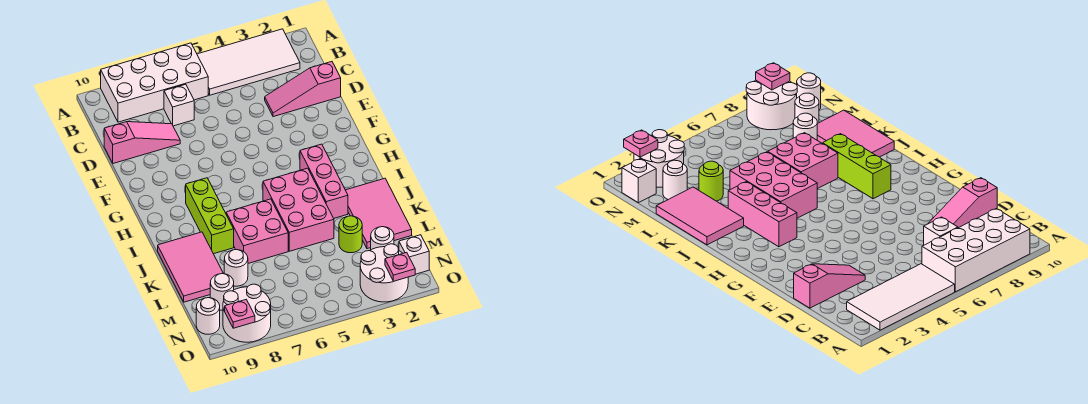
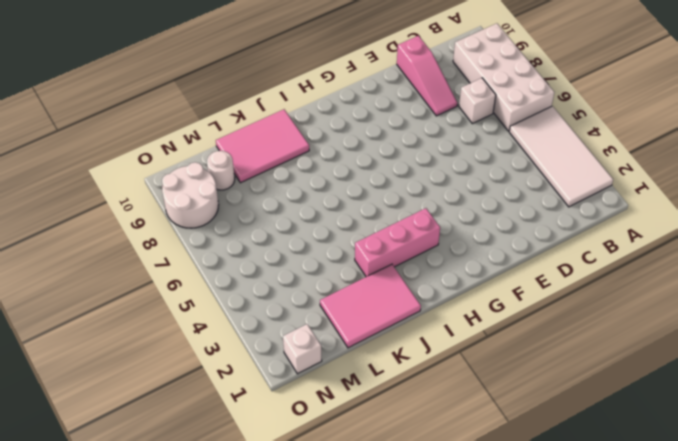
none -> pink slope D1:D3 level 1 top 1
none -> lime brick H8:J8 level 1
none -> pink brick I4:K5 level 1

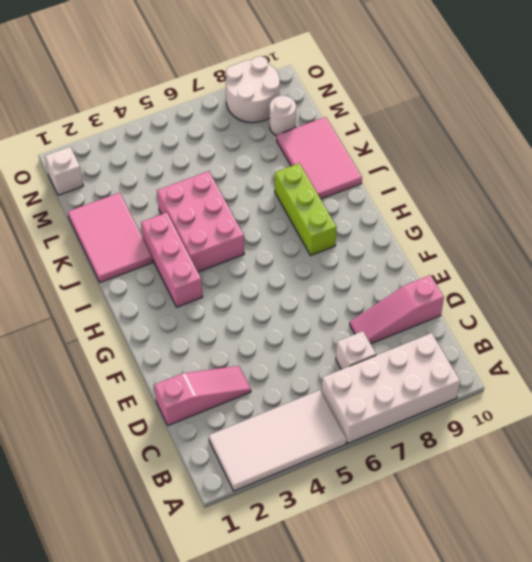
none -> pink brick J6:K7 level 1
none -> lime round brick L3 level 1
none -> white round brick L8 level 1

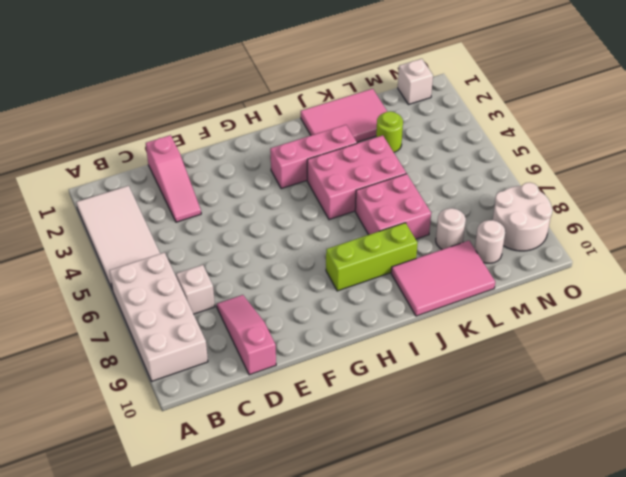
none -> white round brick M2 level 1
none -> white round brick N2:O3 level 1
none -> white round brick N10 level 1

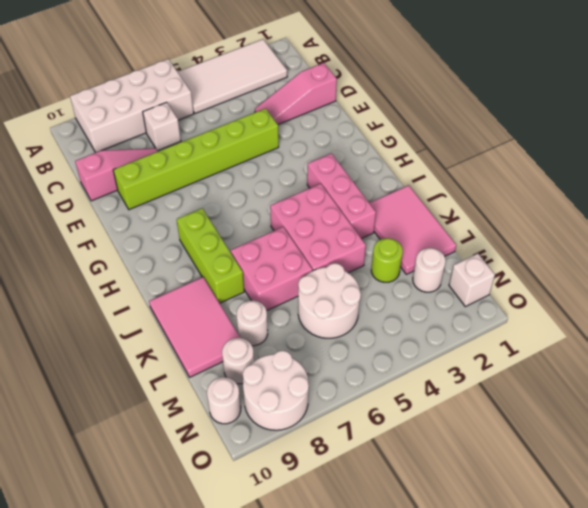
lime brick E4:E9 level 1 -> none
white round brick L5:M6 level 1 -> white round brick N2:O3 level 1
none -> pink plate O2 level 2
none -> pink plate O9 level 2

